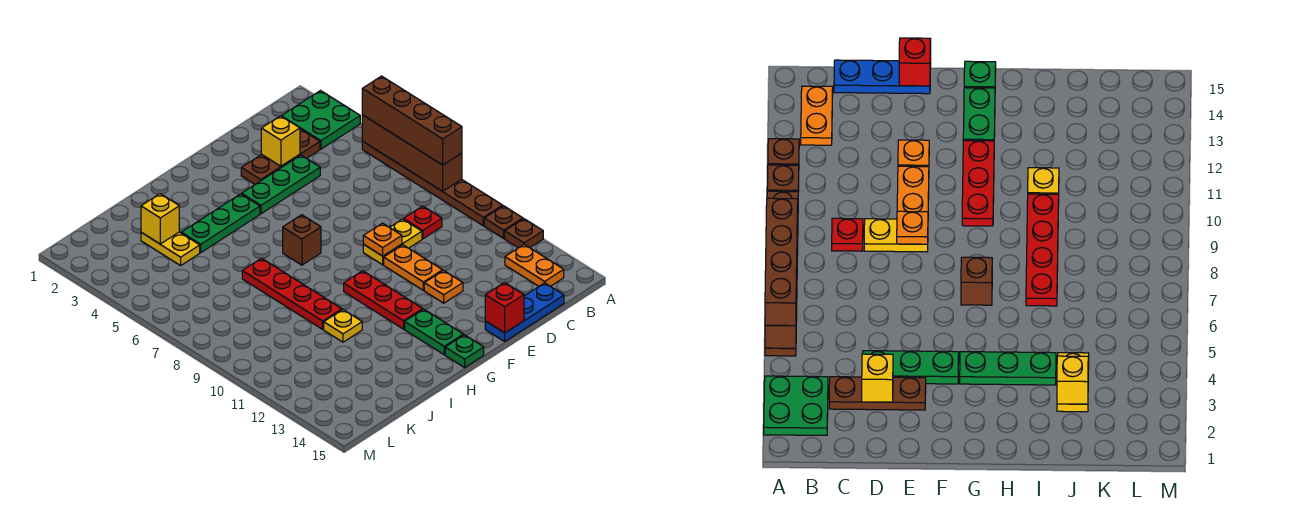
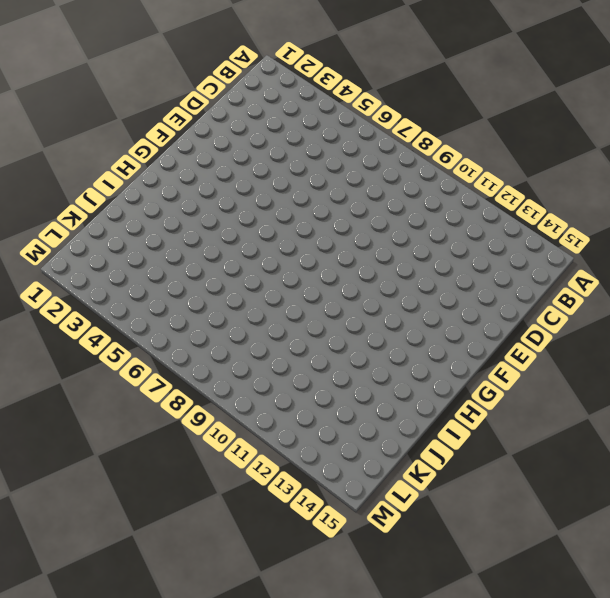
none -> green plate A2:B3 level 1
none -> brown plate A5:A10 level 1
none -> brown plate A11 level 1

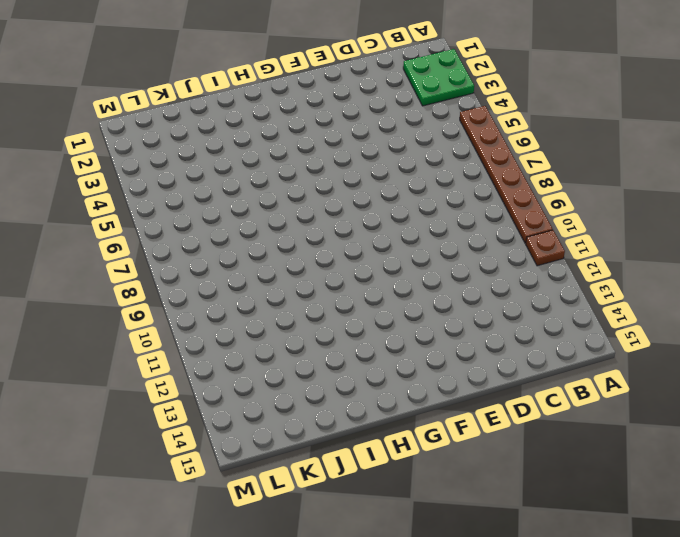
none -> brown plate A12 level 1
none -> orange plate B13:B14 level 1
none -> brown plate C3:E3 level 1

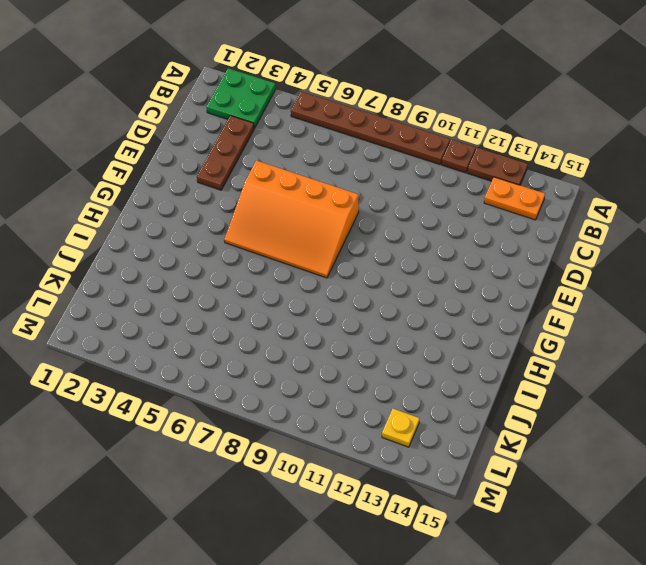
brown plate A12:A13 level 1 -> brown plate A12 level 1
orange slope E5:G8 level 1 top E -> brown brick G7 level 1
yellow plate L13 level 1 -> yellow plate I11 level 1
none -> red plate C9 level 1
none -> blue plate C15:E15 level 1
none -> green plate D4:F4 level 1

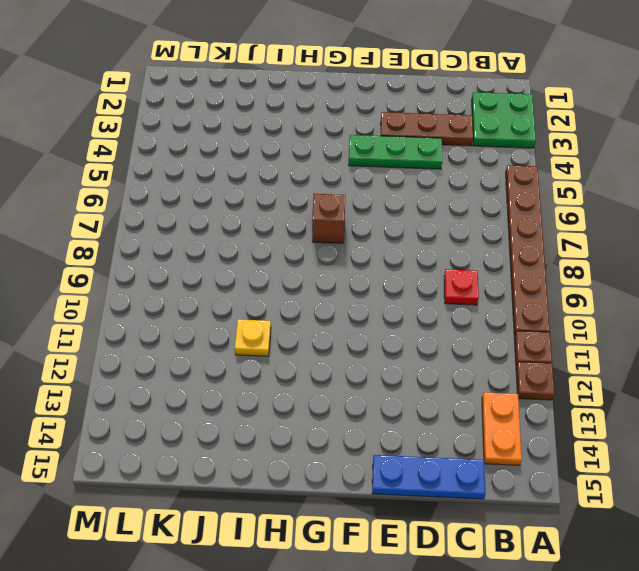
none -> yellow plate D9:E9 level 1
none -> orange plate E10:E11 level 1
none -> orange plate E12 level 1

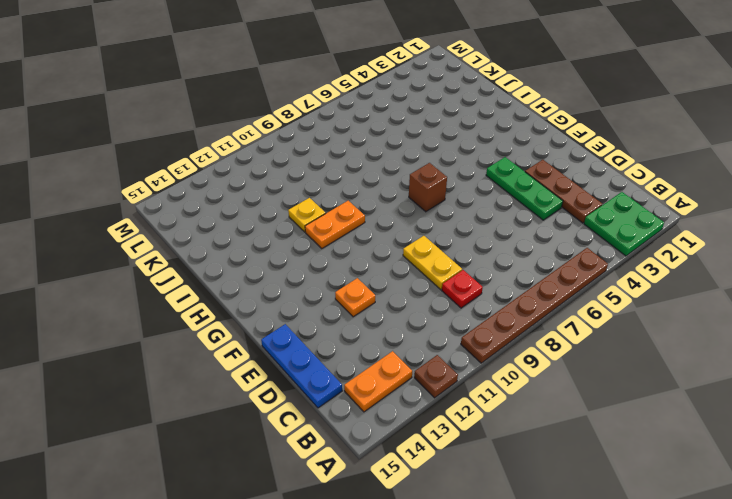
orange plate H10:H11 level 1 -> orange plate E10:E11 level 1
none -> brown plate A11 level 1
none -> green plate G4:I4 level 1
none -> red plate G10:G12 level 1

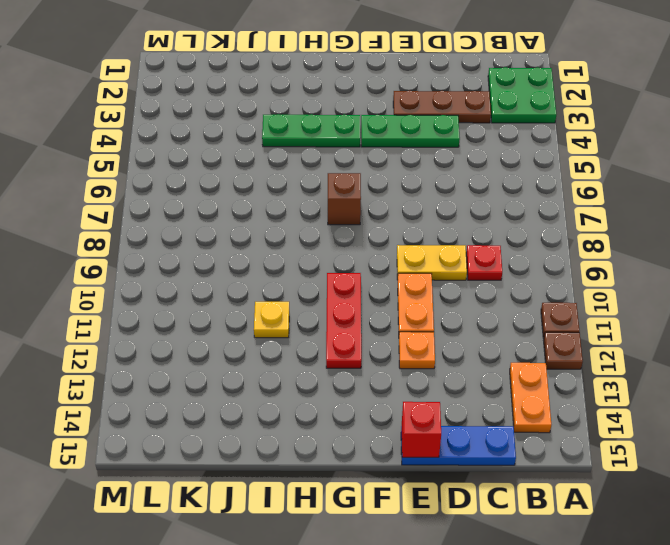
none -> brown plate A5:A10 level 1
none -> green plate G13:G14 level 1
none -> green plate G15 level 1

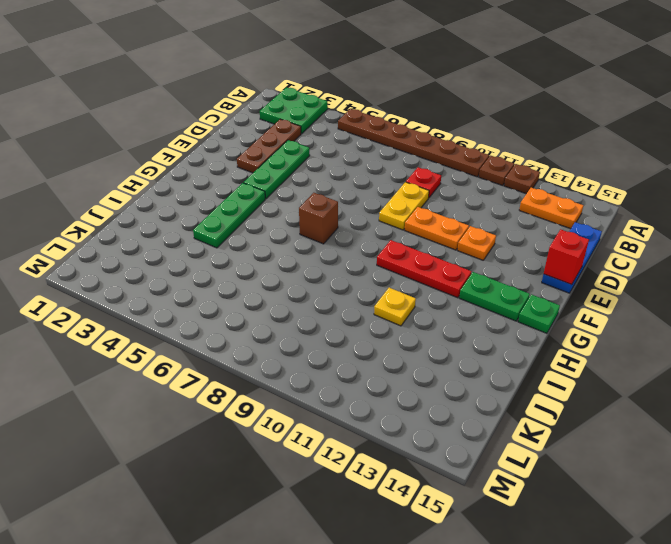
none -> red plate I7:I10 level 1
none -> yellow plate J3:J4 level 1
none -> brown brick A5:A8 level 2

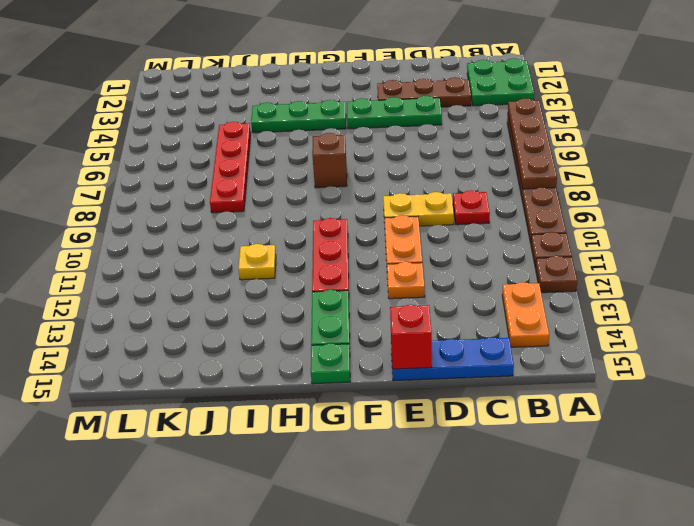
brown plate A5:A8 level 2 -> brown brick A5:A8 level 2
red plate J5:J8 level 1 -> red plate I7:I10 level 1
none -> yellow plate J3:J4 level 1
none -> yellow brick D3 level 2
none -> orange plate E9 level 2

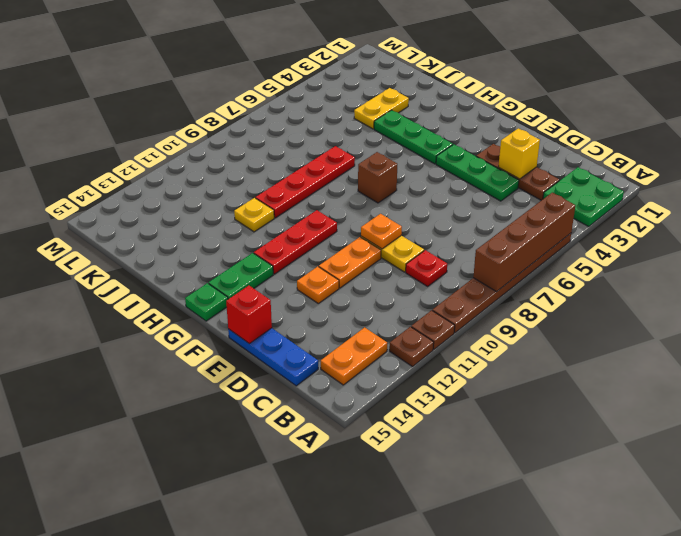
none -> yellow brick J3 level 2
none -> brown brick A5:A8 level 3

